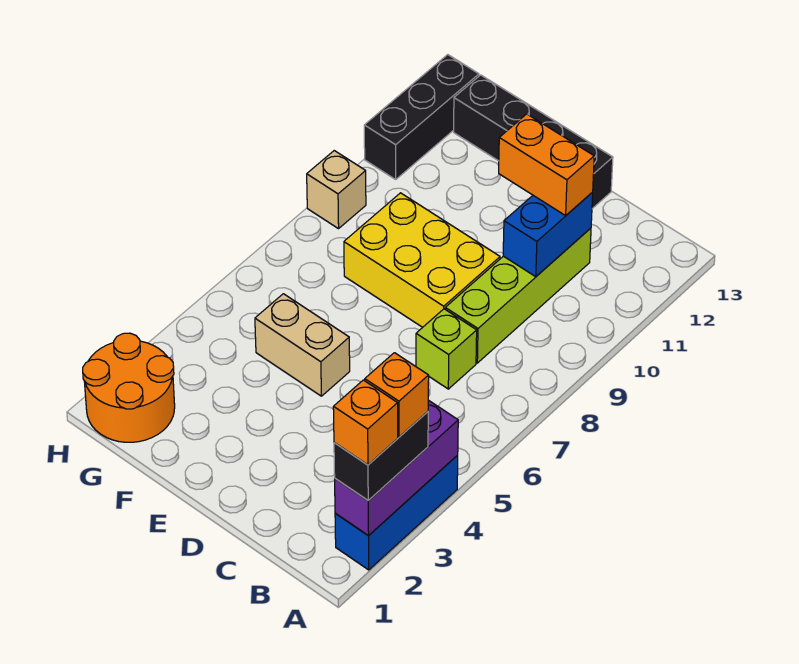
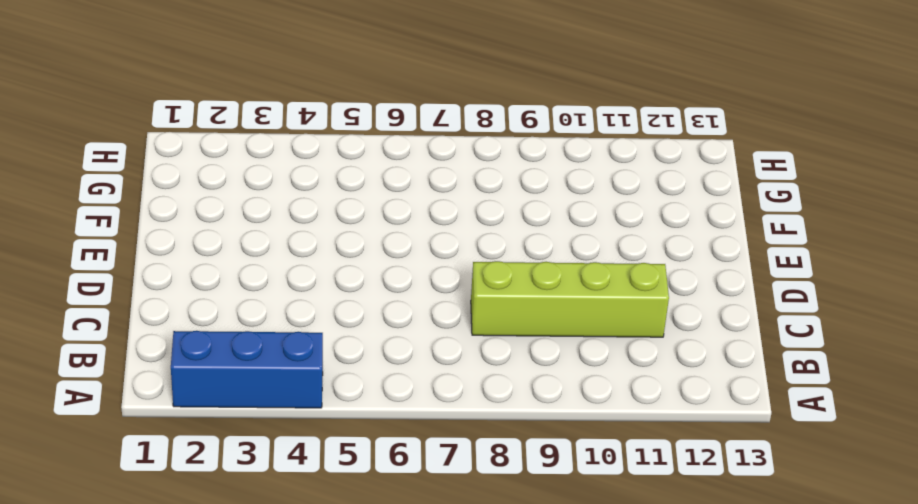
none -> lime brick C7 level 1
none -> yellow brick D8:F9 level 1
none -> black brick D13:G13 level 1

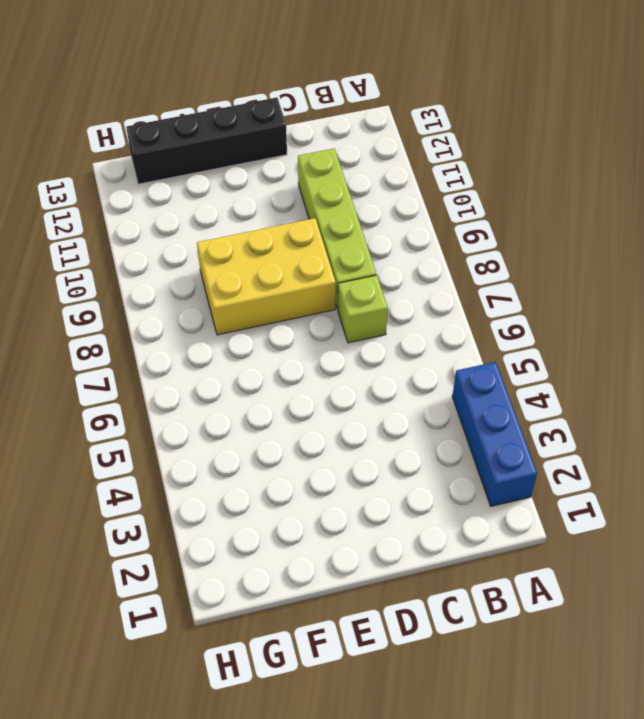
none -> tan brick E5:F5 level 1
none -> orange round brick G1:H2 level 1
none -> tan brick H9 level 1

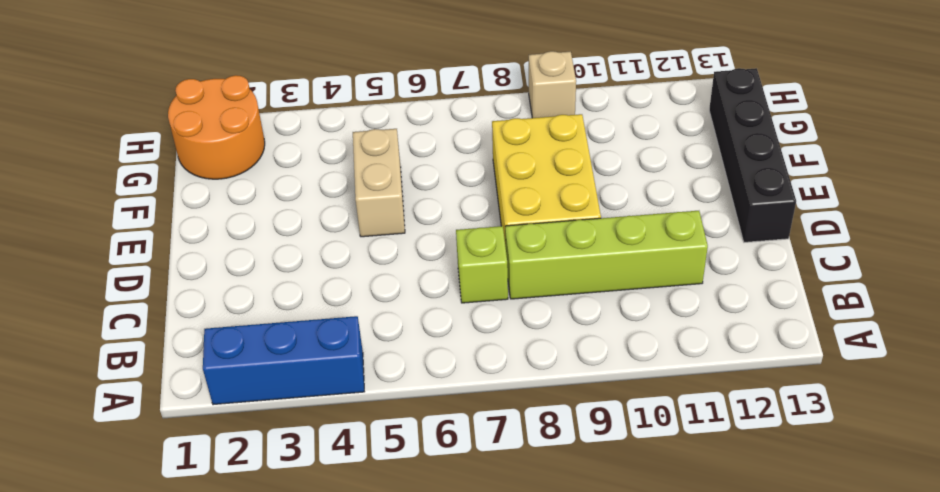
none -> black brick H11:H13 level 1
none -> purple brick A2:A4 level 2
none -> blue brick C10:C11 level 2

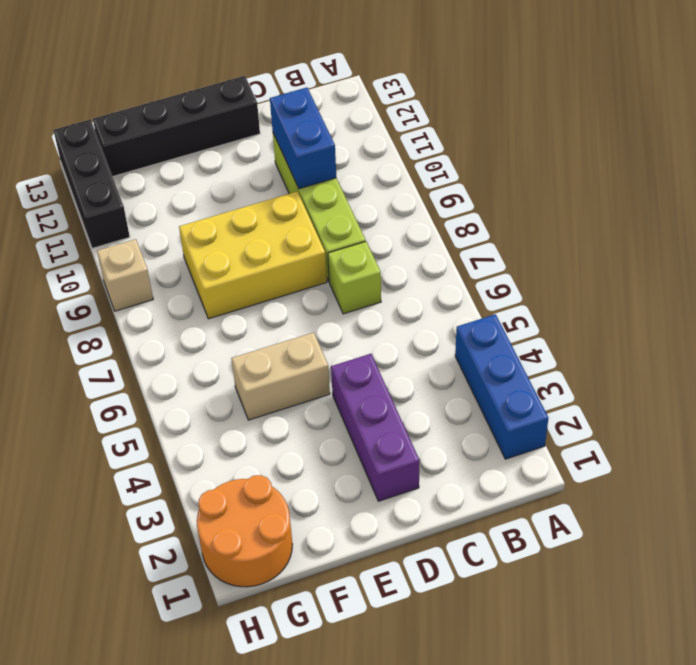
purple brick D2:D4 level 1 -> purple brick A2:A4 level 2
none -> black brick A2:A3 level 3
none -> orange brick C11:D11 level 3
none -> orange brick A2 level 4

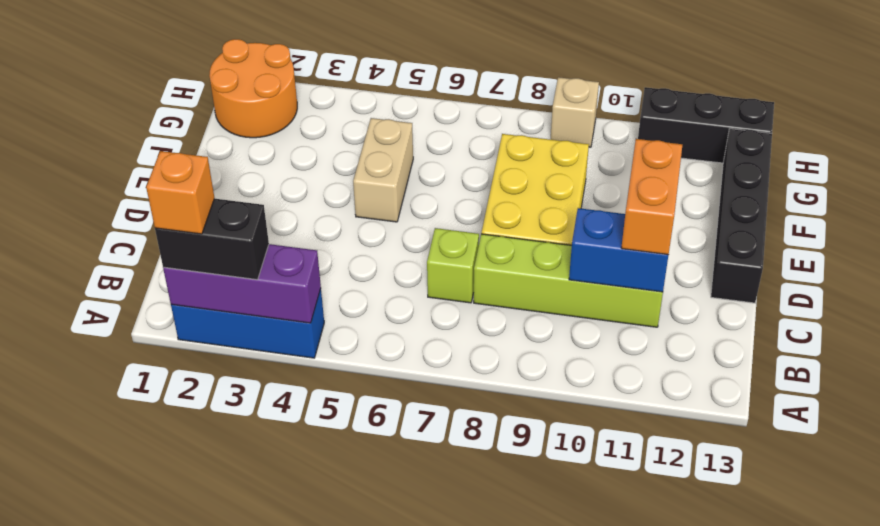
none -> orange brick A3 level 4

